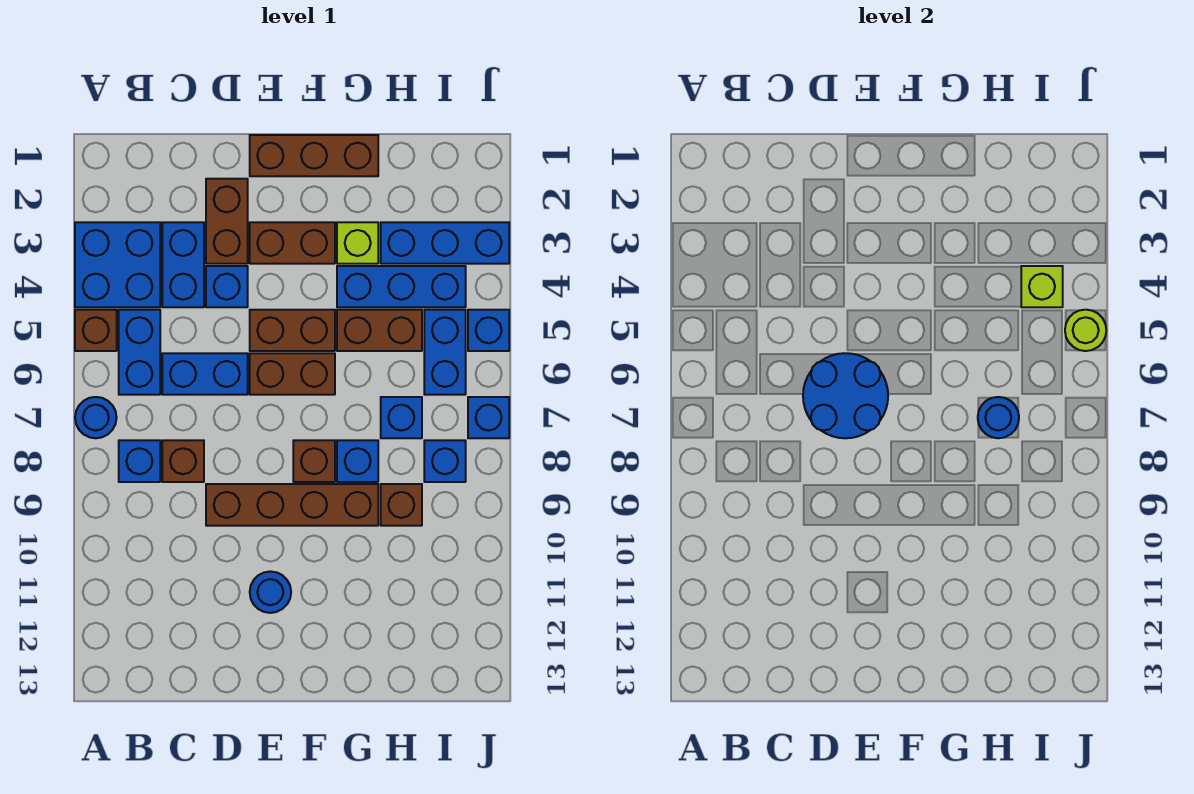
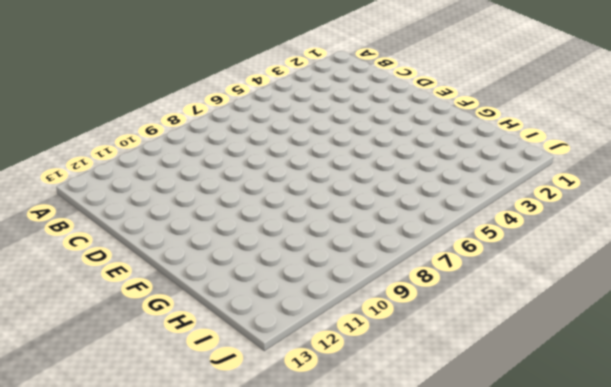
none -> blue brick A3:B4 level 1
none -> brown brick A5 level 1
none -> blue round brick A7 level 1
none -> blue brick B5:B6 level 1

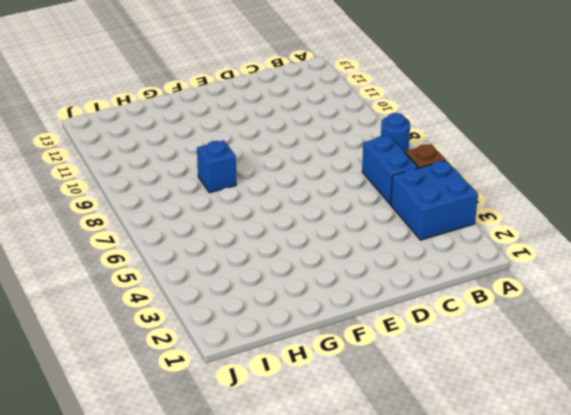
none -> blue brick B8 level 1
none -> blue brick C3:C4 level 1
none -> blue brick C6:D6 level 1
none -> brown brick C8 level 1

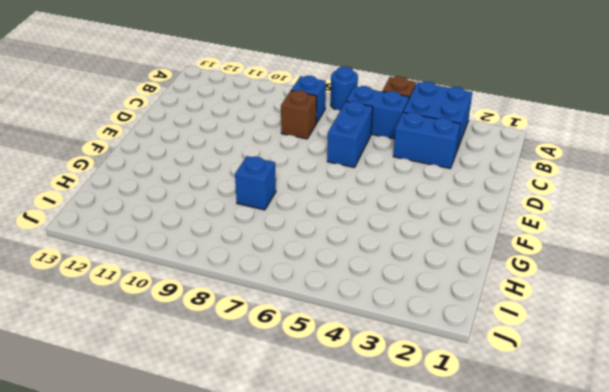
none -> brown brick D2:D3 level 1
none -> blue brick D4 level 1
none -> brown brick D9:G9 level 1
none -> brown brick E1:G1 level 1

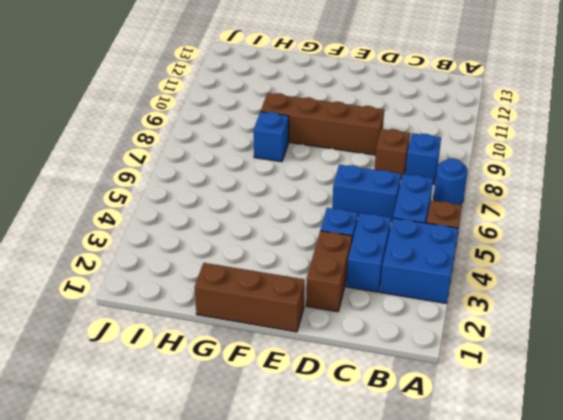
none -> brown brick E3:F3 level 1
none -> brown brick E5:F5 level 1
none -> brown brick E6:F6 level 1
none -> blue round brick E11 level 1

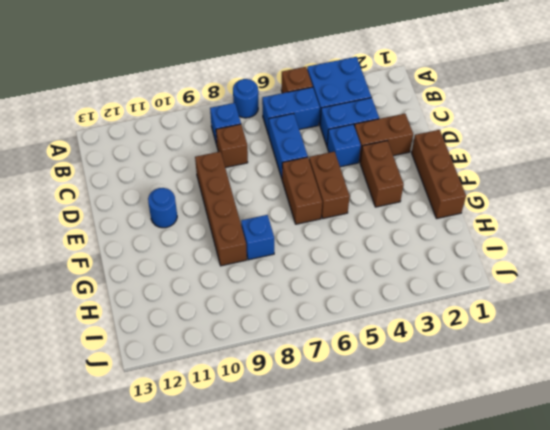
none -> brown brick F8 level 1
none -> lime brick G3 level 1
none -> blue brick G4:I4 level 1
none -> brown brick G5:H5 level 1

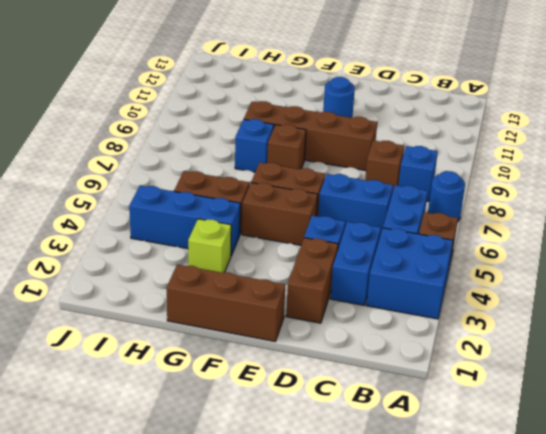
none -> brown brick E3:F3 level 1
none -> blue brick H3:J3 level 1
none -> blue brick H7 level 1
none -> brown brick H9 level 1

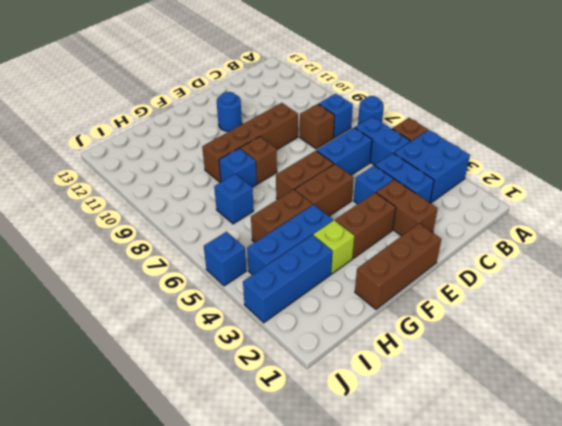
none -> brown brick H9 level 1
none -> blue brick I5:I6 level 1
none -> blue brick I8 level 1
none -> blue brick J7 level 1

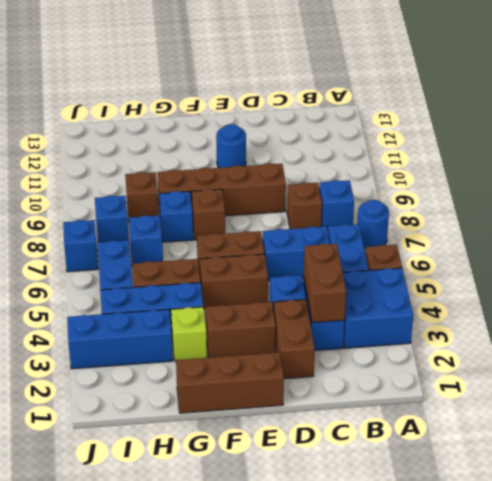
brown brick C3:C4 level 2 -> none
none -> blue brick J5 level 1
none -> blue round brick D6:E7 level 2
none -> blue round brick H7 level 2
none -> lime brick I4 level 2

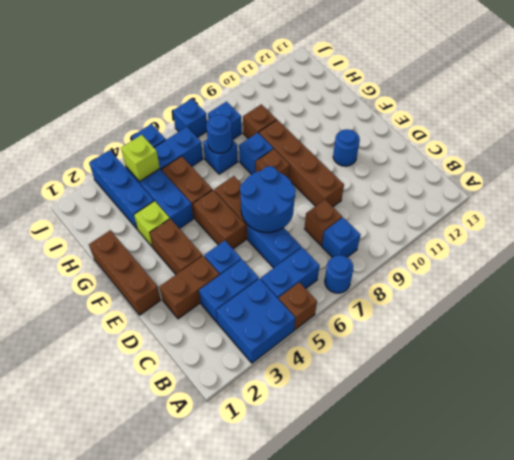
none -> lime round brick J5 level 2

